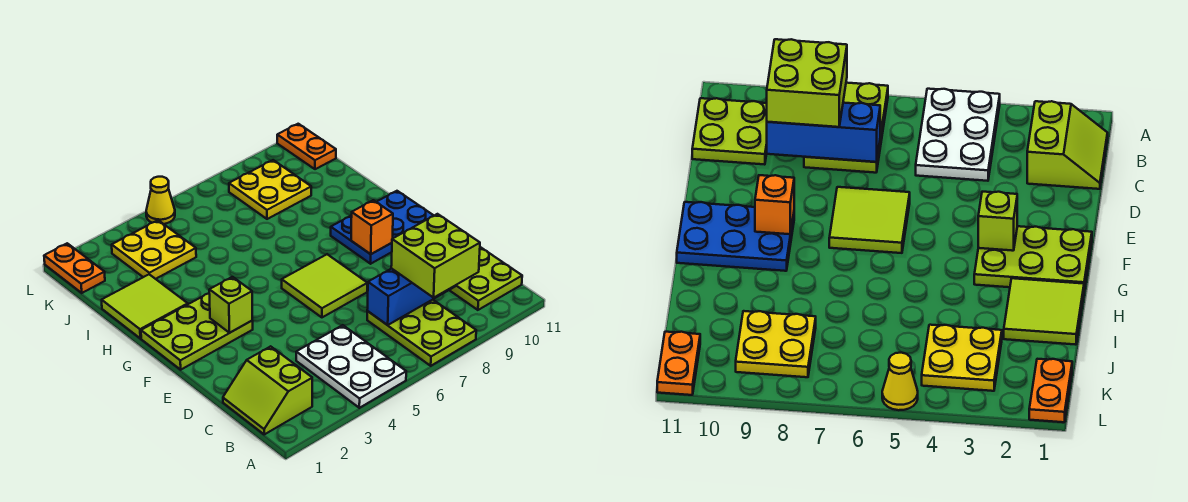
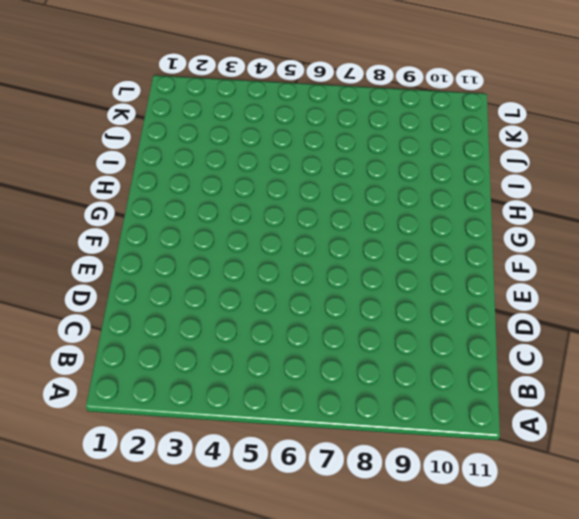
none -> white plate A4:C5 level 1
none -> lime plate A7:C8 level 1
none -> lime slope B1:C2 level 1 top 2

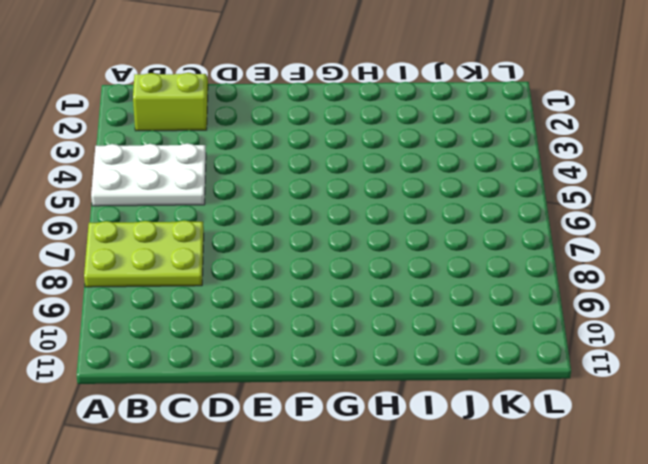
none -> lime plate B10:C11 level 1
none -> lime tile E6:F7 level 1
none -> lime plate F1:G3 level 1

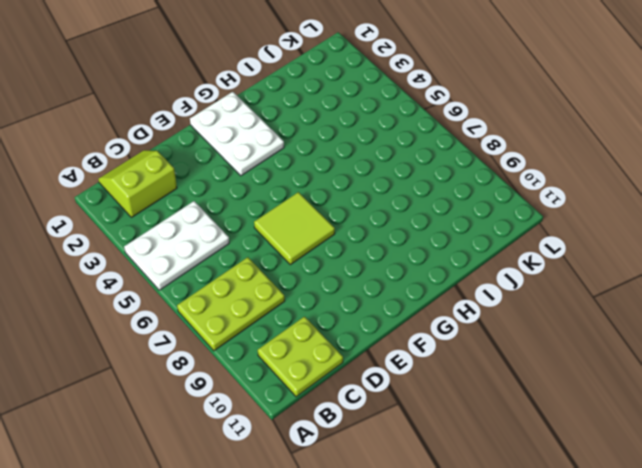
white plate F1:G3 level 1 -> lime plate F1:G3 level 1
none -> blue plate F9:G11 level 1
none -> lime tile H1:I2 level 1
none -> yellow plate J3:K4 level 1

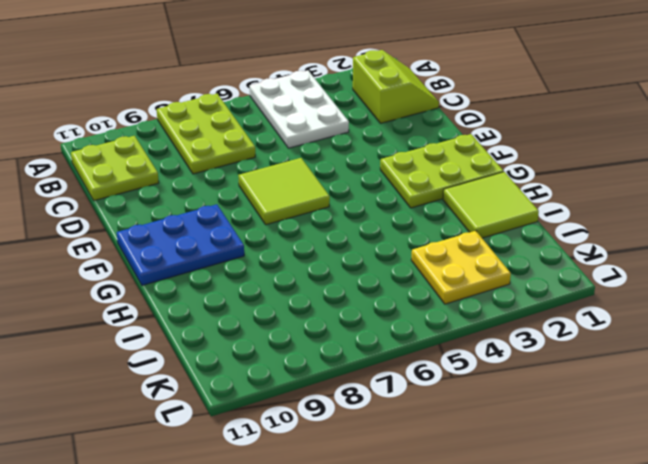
none -> yellow plate J8:K9 level 1
none -> orange plate K1:L1 level 1
none -> orange plate K11:L11 level 1

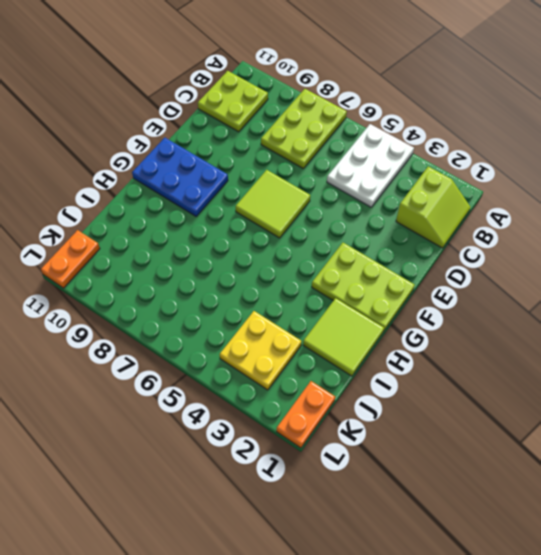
none -> yellow plate J8:K9 level 1
none -> yellow cone L5 level 1
none -> blue brick C7:C9 level 2

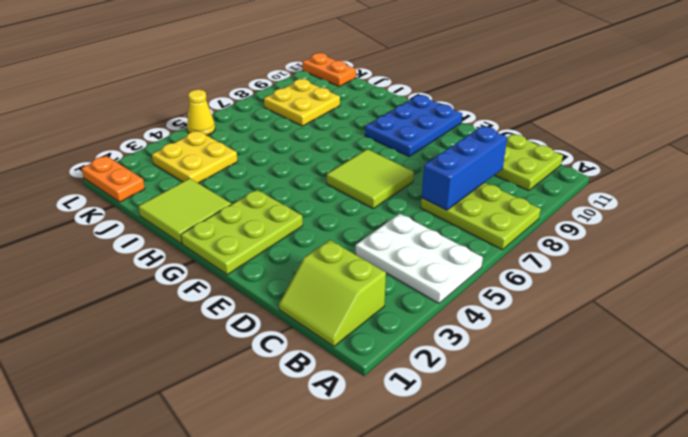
none -> lime brick F3 level 2
none -> orange brick F9 level 2
none -> lime brick B8:C9 level 3

